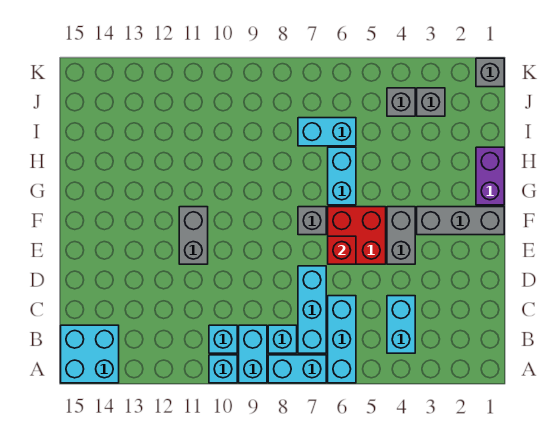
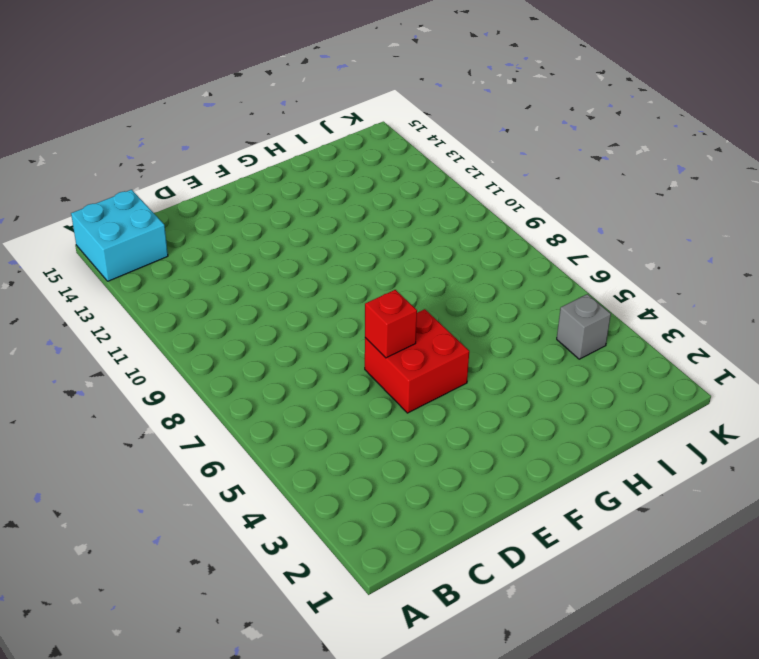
none -> cyan brick A6:C6 level 1
none -> cyan brick A7:A8 level 1
none -> cyan brick A9:B9 level 1

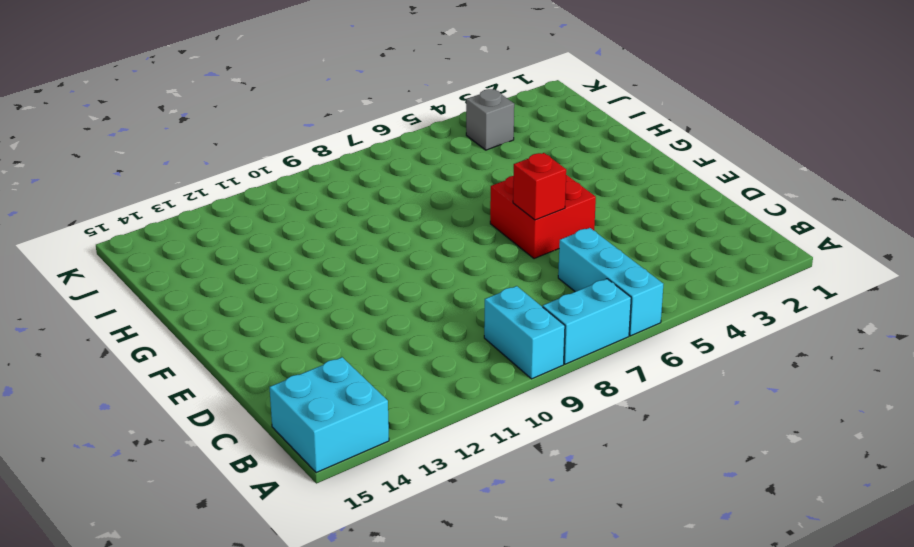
none -> cyan brick A10 level 1
none -> cyan brick B4:C4 level 1
none -> cyan brick B7:D7 level 1

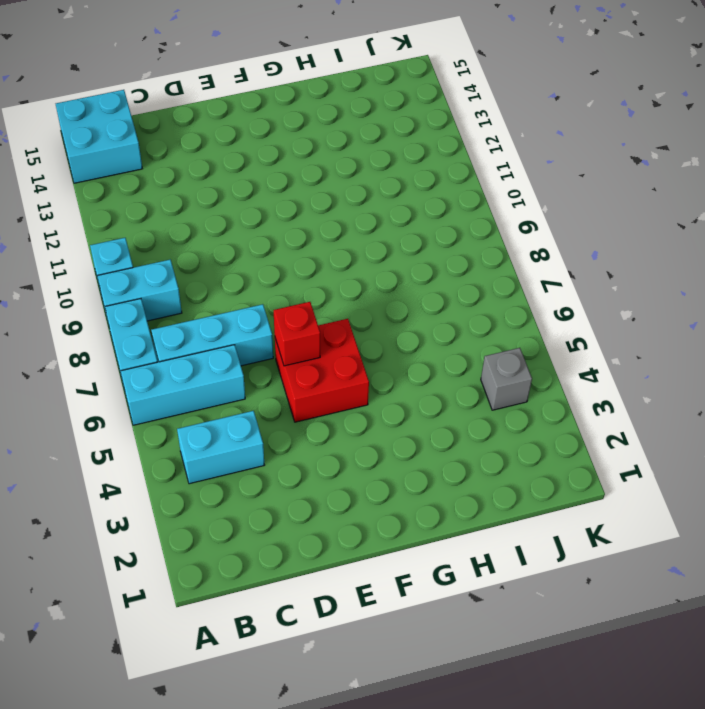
none -> cyan brick B8 level 1
none -> cyan brick B10 level 1
none -> grey brick E4:F4 level 1

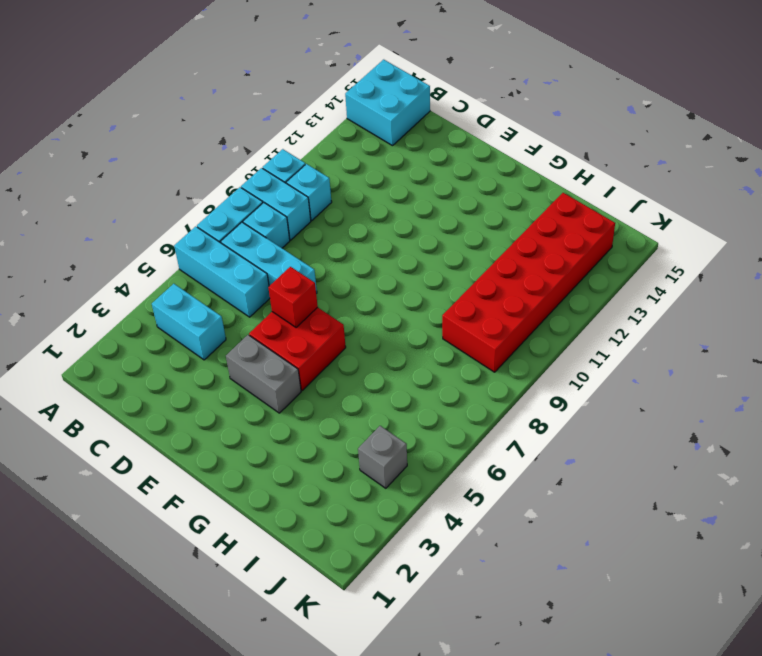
red brick I9:J14 level 1 -> none
none -> grey brick E11:F11 level 1
none -> grey brick F1:F3 level 1
none -> grey brick F7 level 1

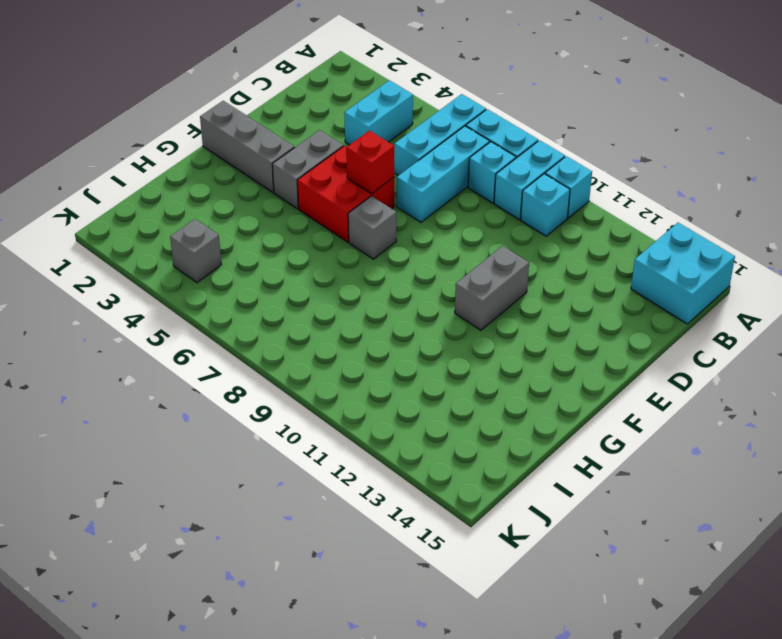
none -> purple brick G1:H1 level 1
none -> cyan brick G6:H6 level 1
none -> cyan brick I6:I7 level 1

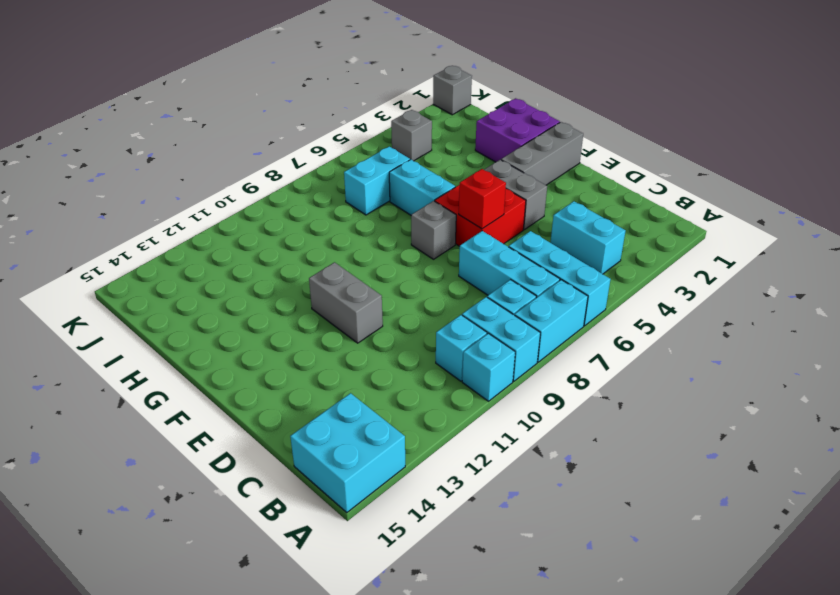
purple brick G1:H2 level 1 -> purple brick G1:H1 level 1
none -> grey brick J3 level 1

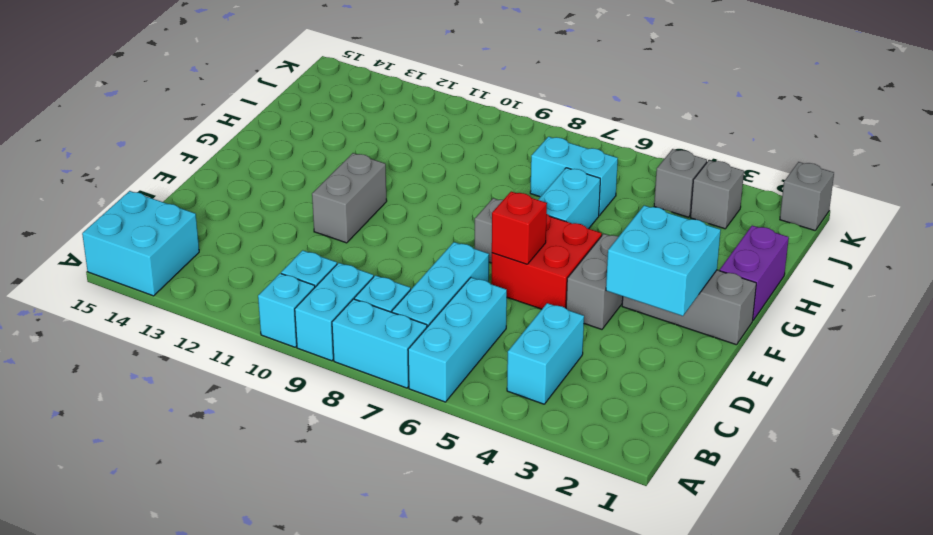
cyan brick E2:F3 level 2 -> none

